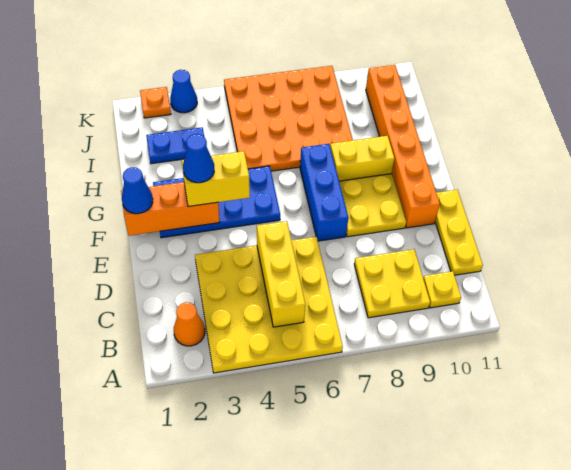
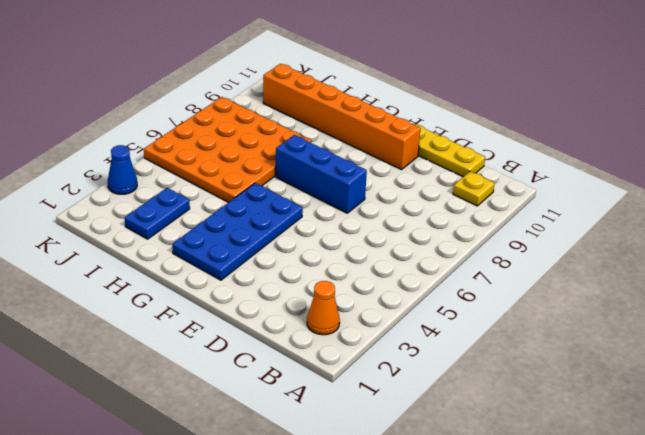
none -> yellow plate A3:D6 level 1
none -> yellow plate B8:C9 level 1
none -> yellow plate E8:F9 level 1

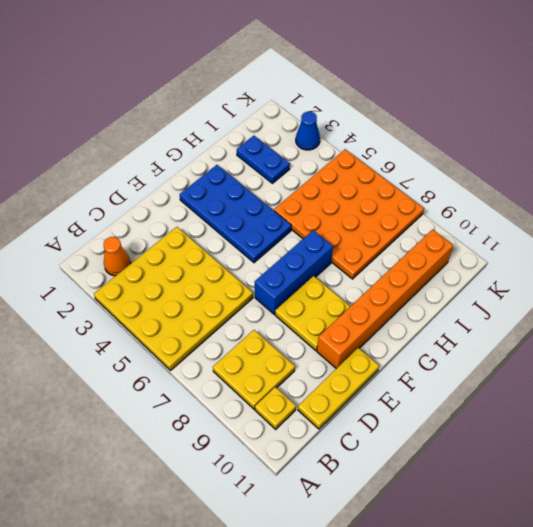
none -> yellow brick G8:G9 level 1
none -> orange plate K2 level 1
none -> yellow brick B5:D5 level 2

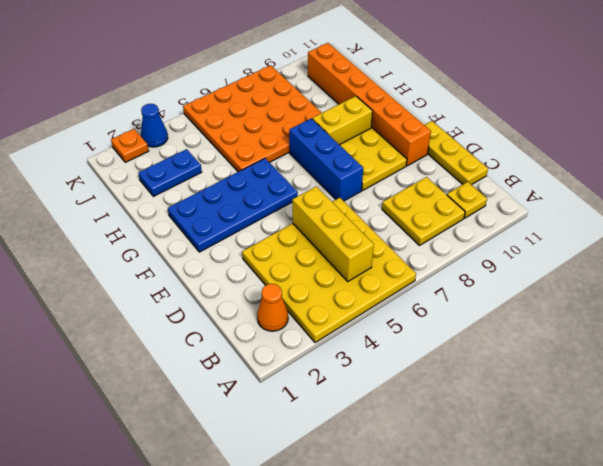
none -> orange brick F1:F3 level 2
none -> blue cone F1 level 3
none -> yellow brick F3:F4 level 3

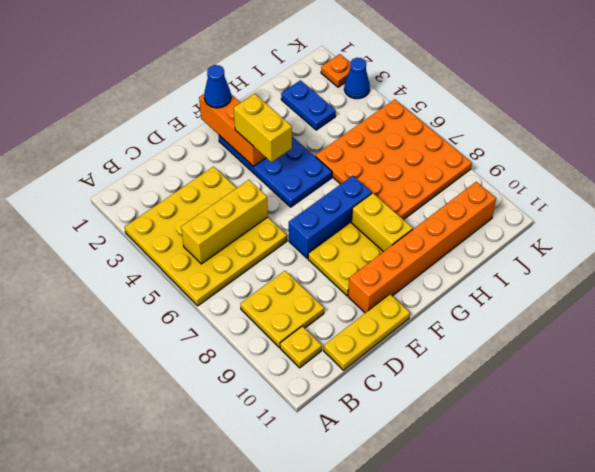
none -> orange cone B2 level 1
none -> blue cone F3 level 4

